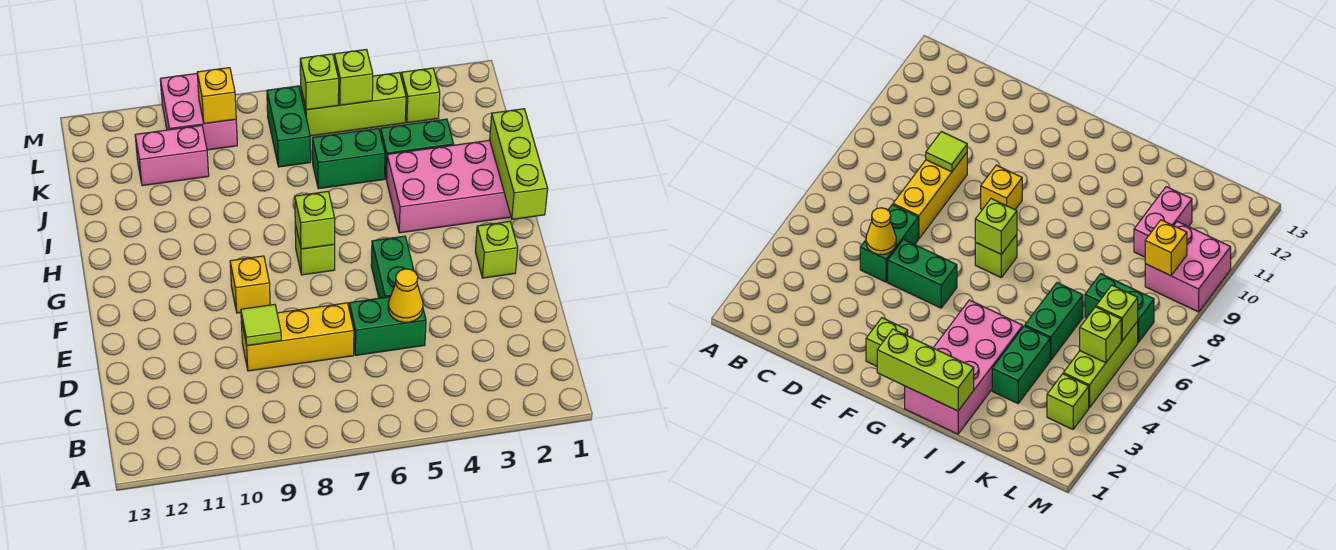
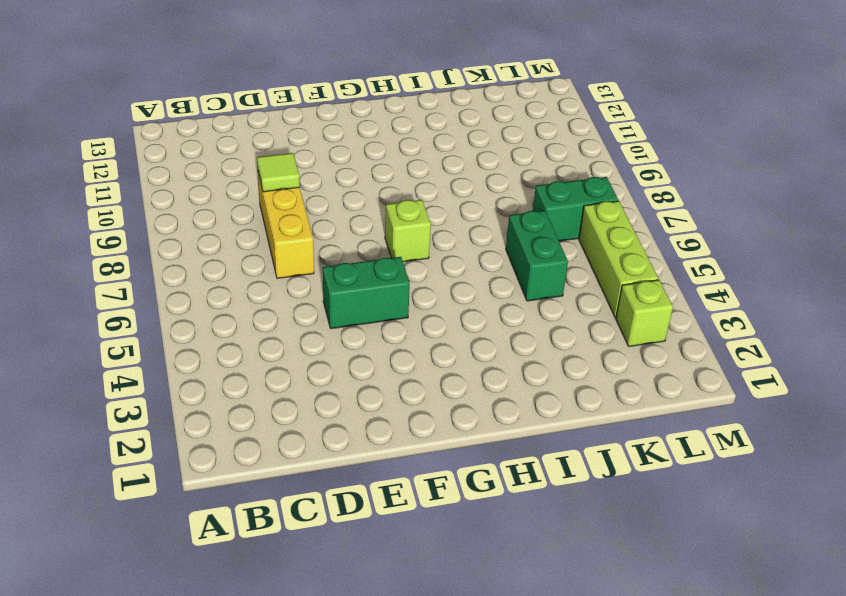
none -> green brick D5:D6 level 1
none -> lime brick F2 level 1
none -> yellow brick F9 level 1

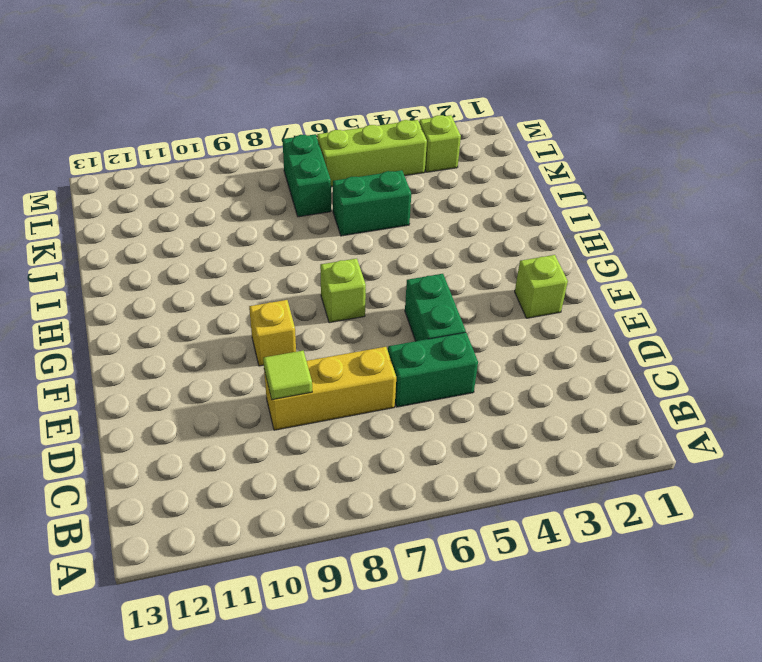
none -> pink brick H1:I4 level 1
none -> green brick J3:J4 level 1
none -> pink brick K10:K11 level 1

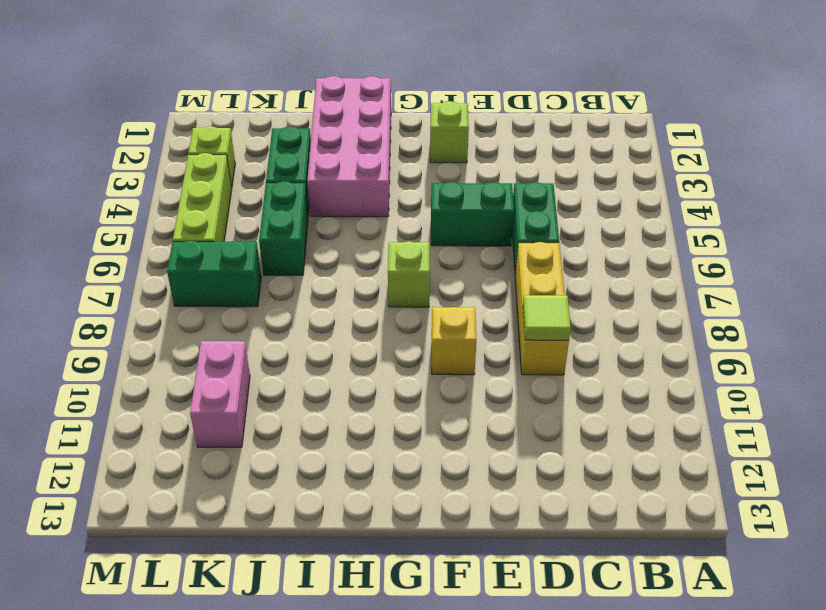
none -> pink brick L9:M10 level 1
none -> yellow cone D5 level 2
none -> lime brick G1:I1 level 2

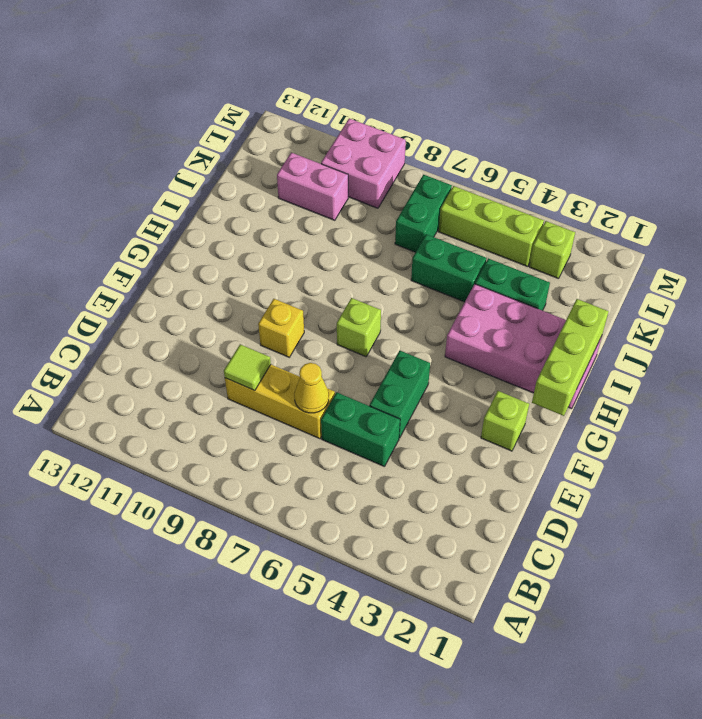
yellow cone D7 level 2 -> yellow cone D5 level 2
none -> lime brick G7 level 2
none -> lime brick L5 level 2
none -> lime brick L6 level 2

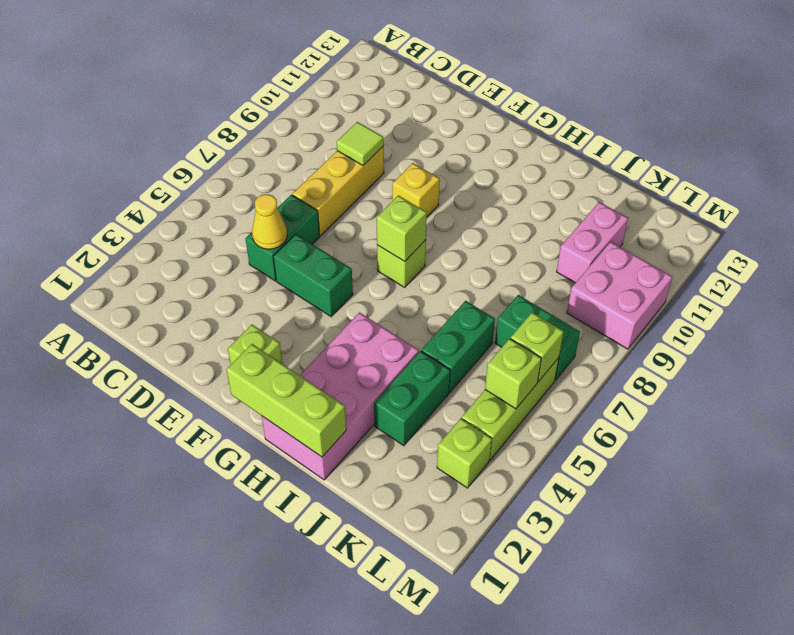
none -> yellow brick L9 level 2

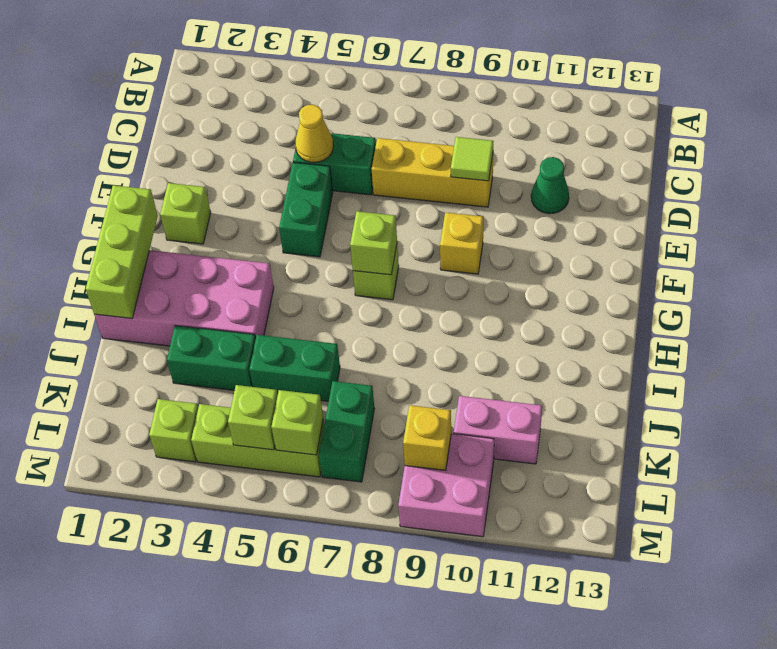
green cone D11 level 1 -> none

